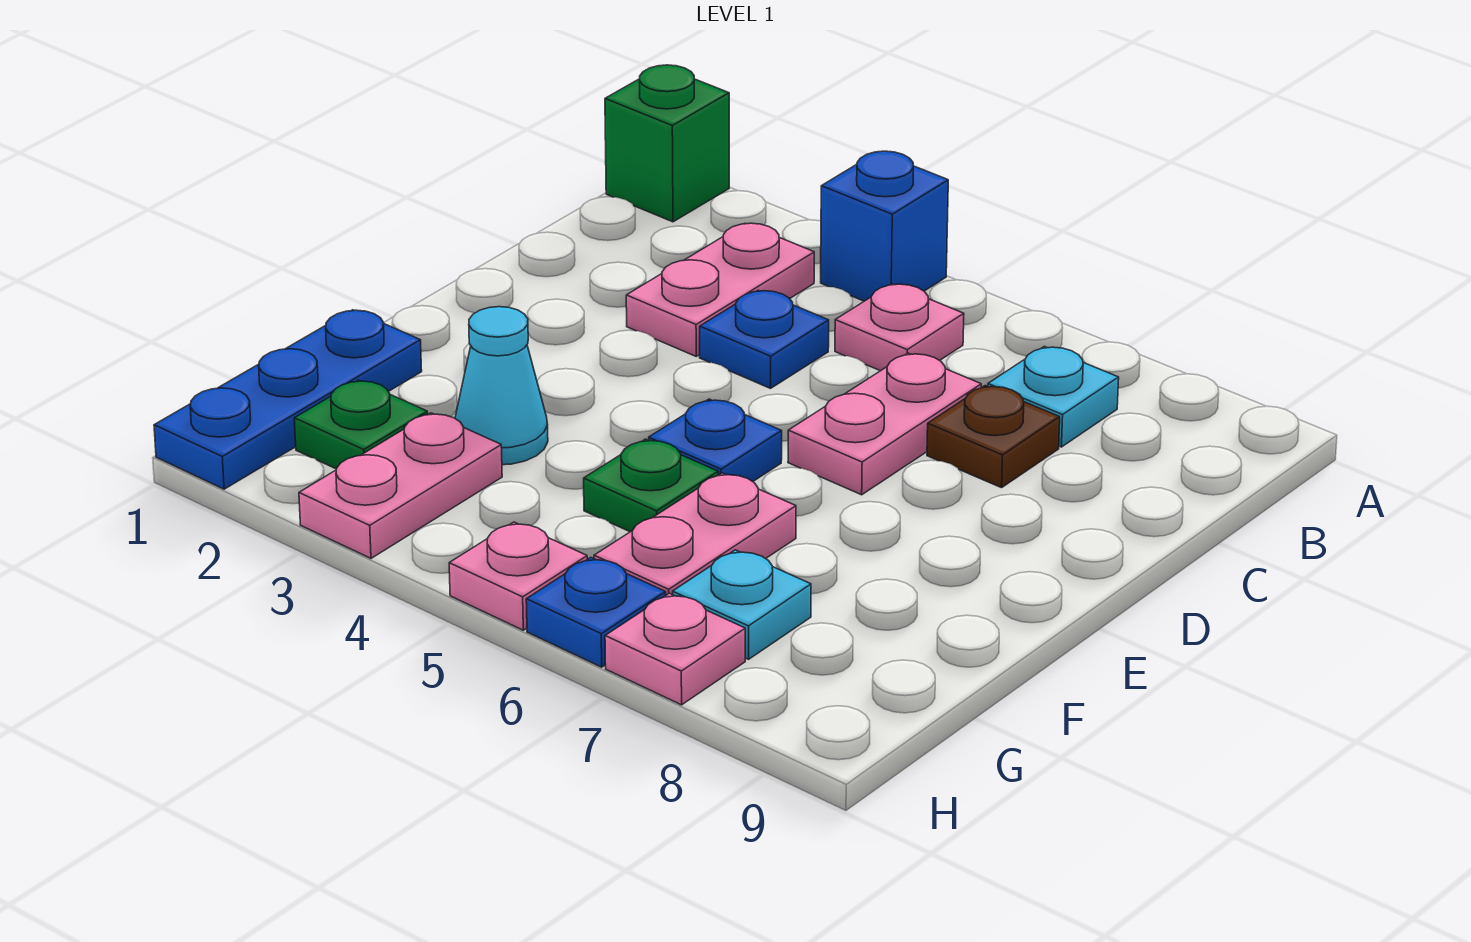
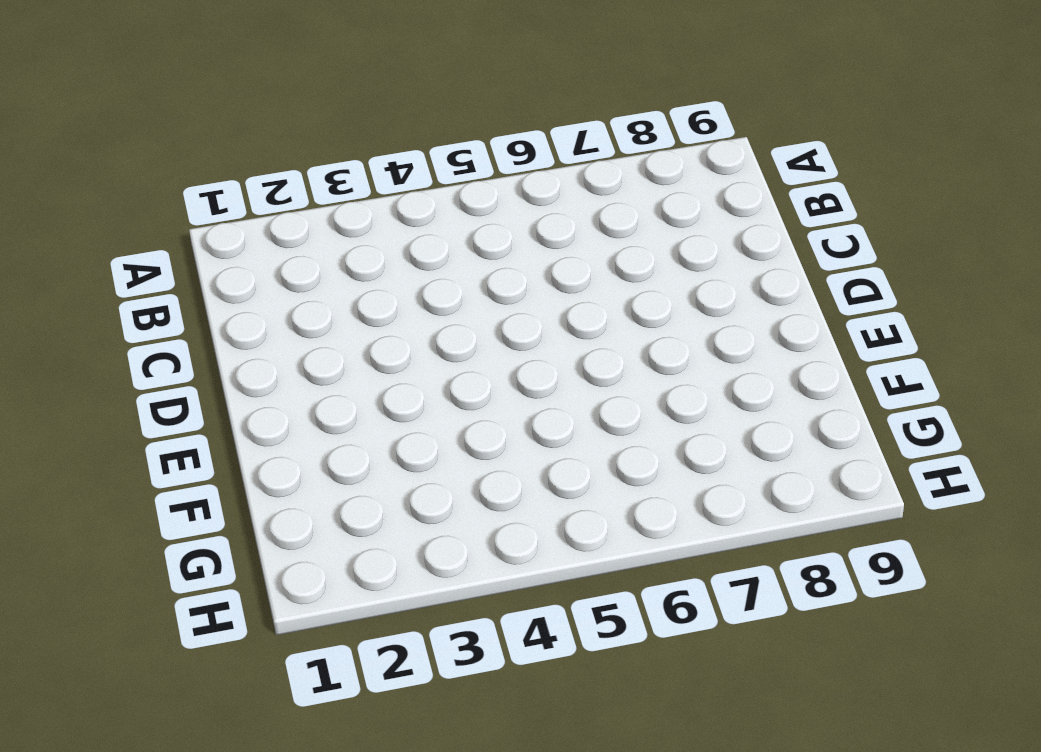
none -> green brick A1 level 1
none -> blue brick A4 level 1
none -> pink plate B3:C3 level 1

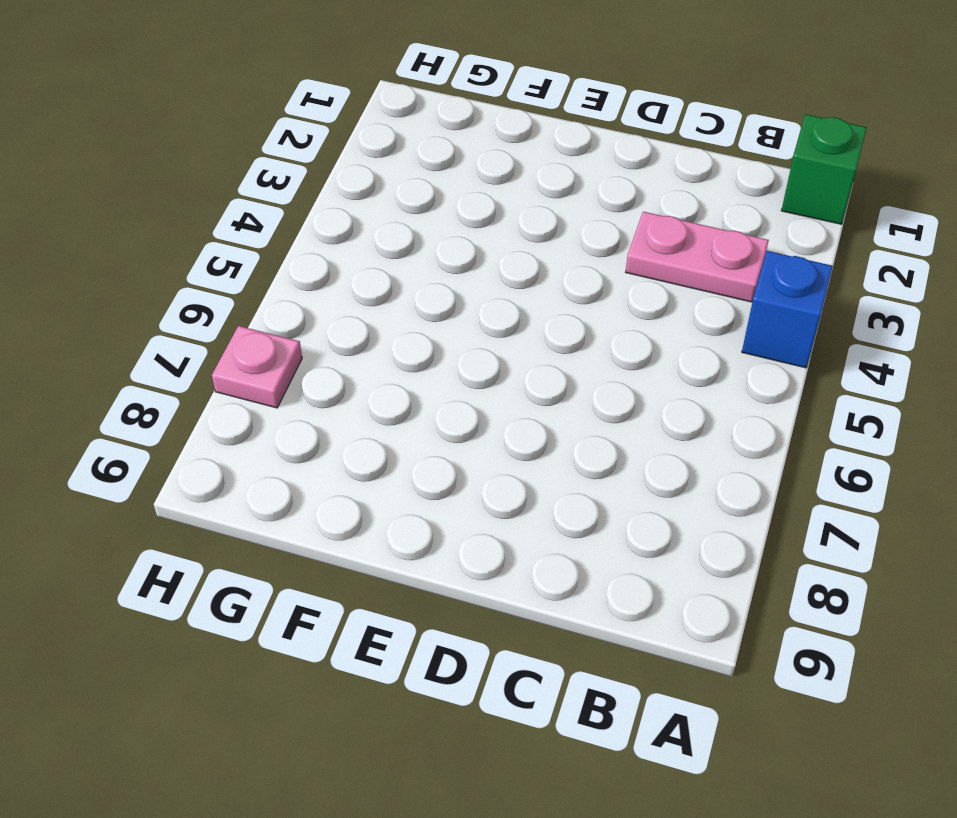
none -> pink plate B5 level 1
none -> cyan plate B7 level 1
none -> blue plate C4 level 1

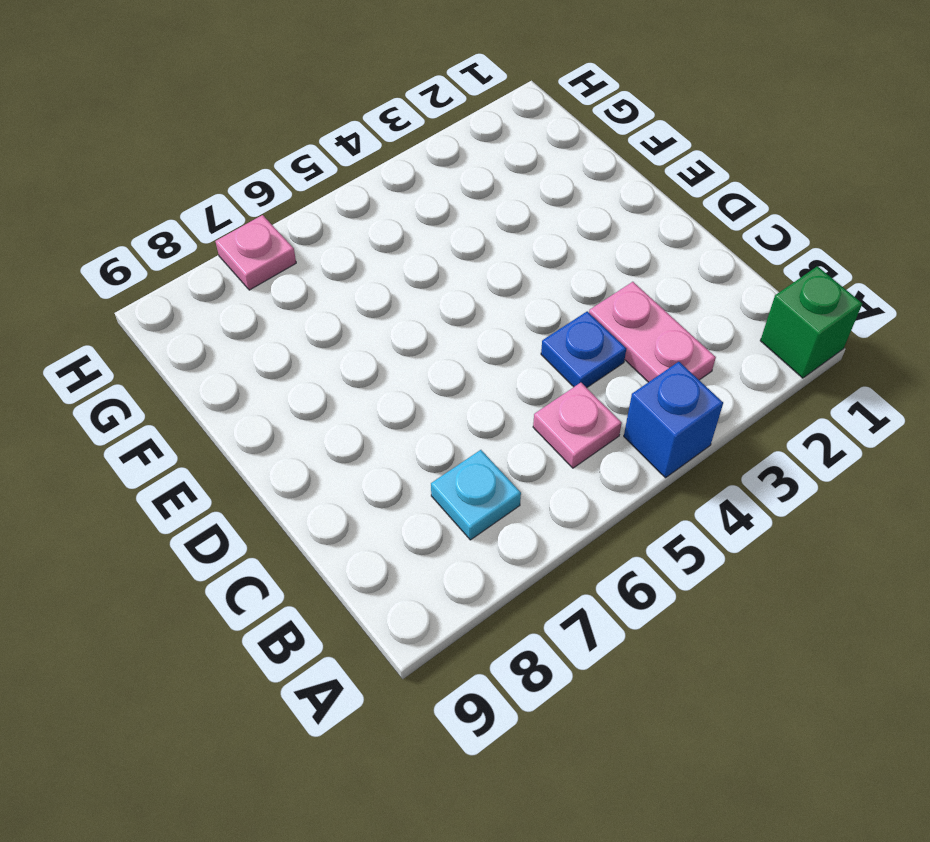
none -> pink plate C6:D6 level 1
none -> brown plate C7 level 1
none -> blue plate E5 level 1

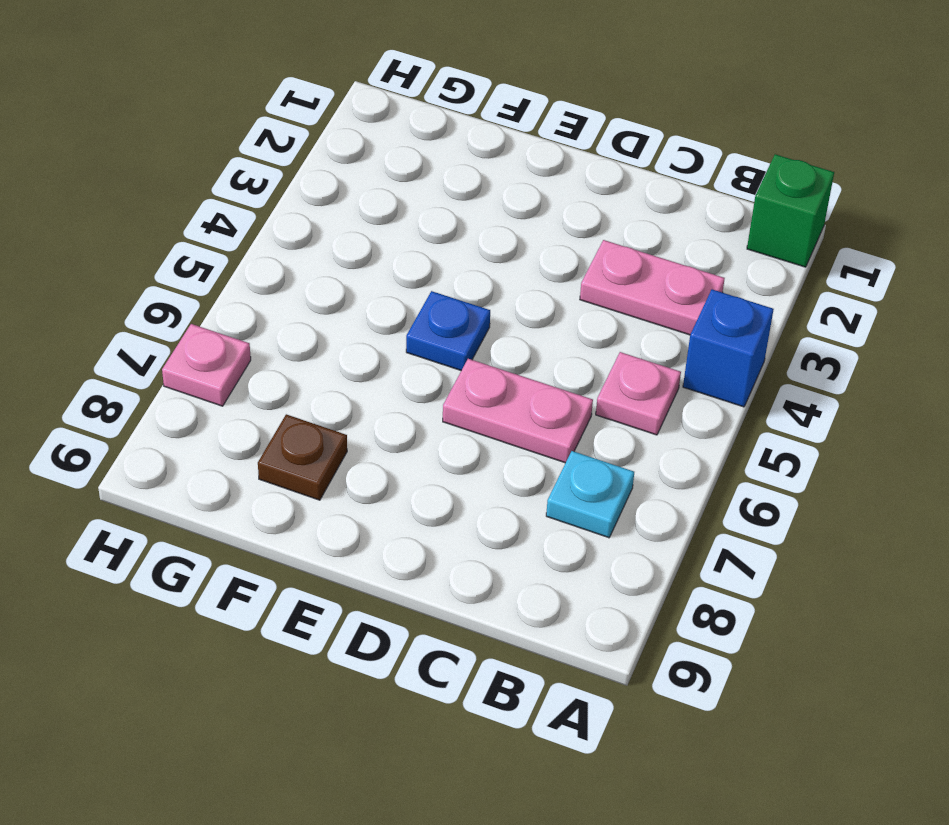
brown plate F8 level 1 -> brown plate C7 level 1
none -> blue plate C4 level 1
none -> blue plate F1:H1 level 1
none -> cyan cone F3 level 1

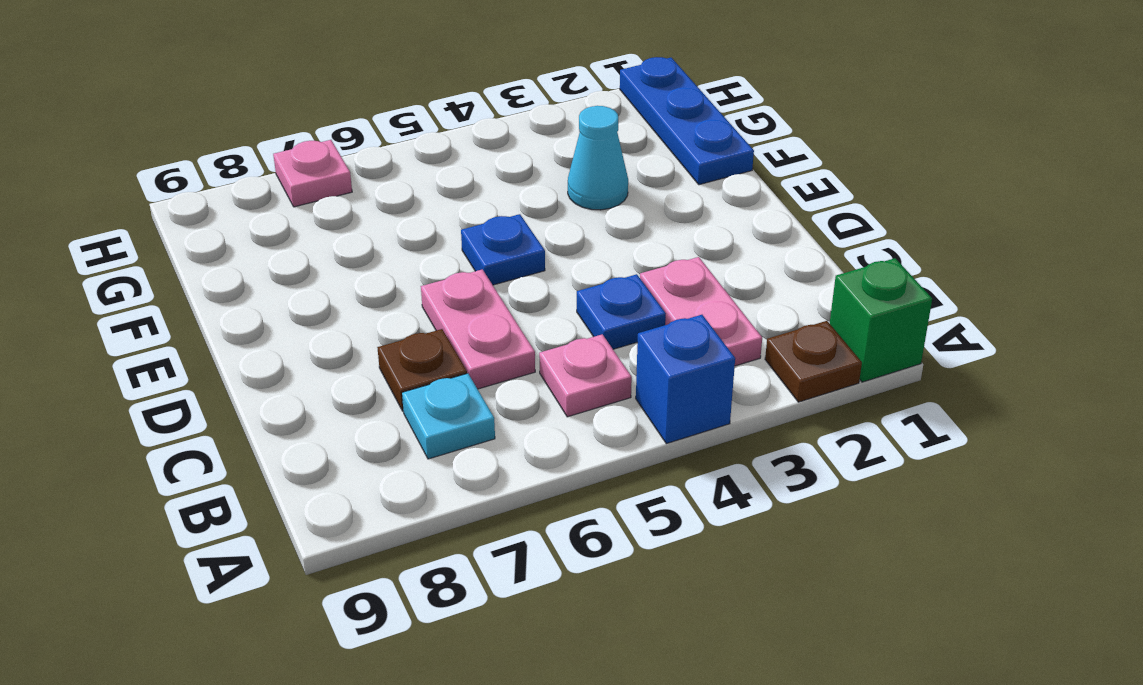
brown plate A2 level 1 -> none
none -> green plate F5 level 1
none -> pink plate F6:G6 level 1
none -> green plate G2 level 1

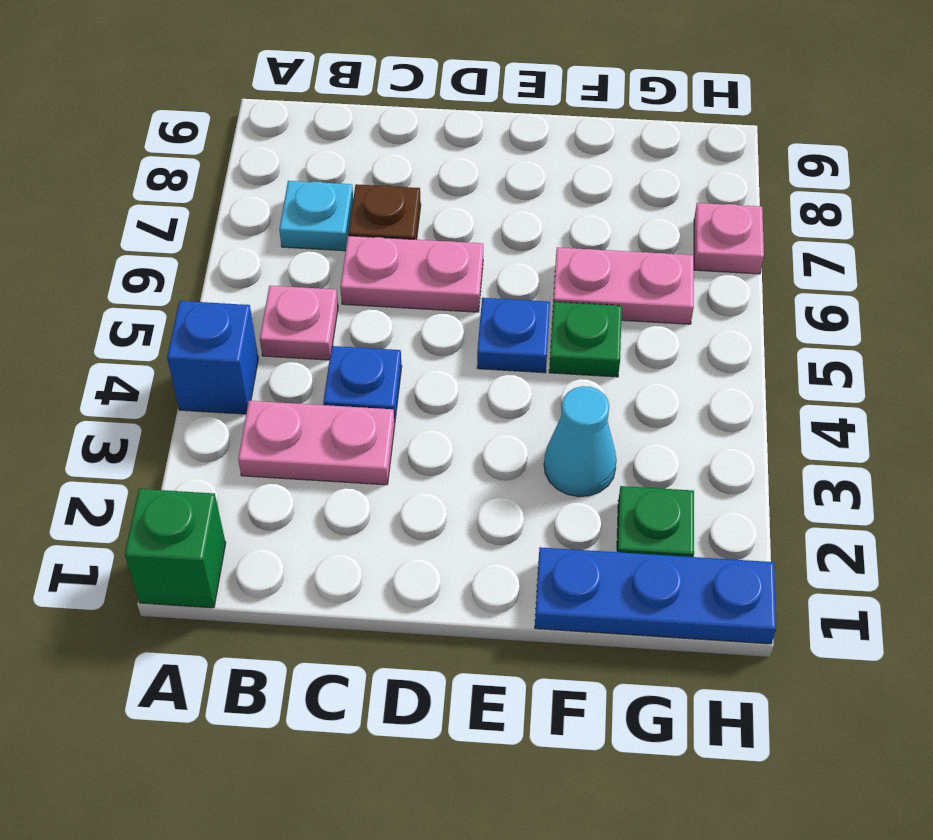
none -> pink plate G3:H3 level 1
none -> cyan plate G7 level 1
none -> pink plate H5 level 1

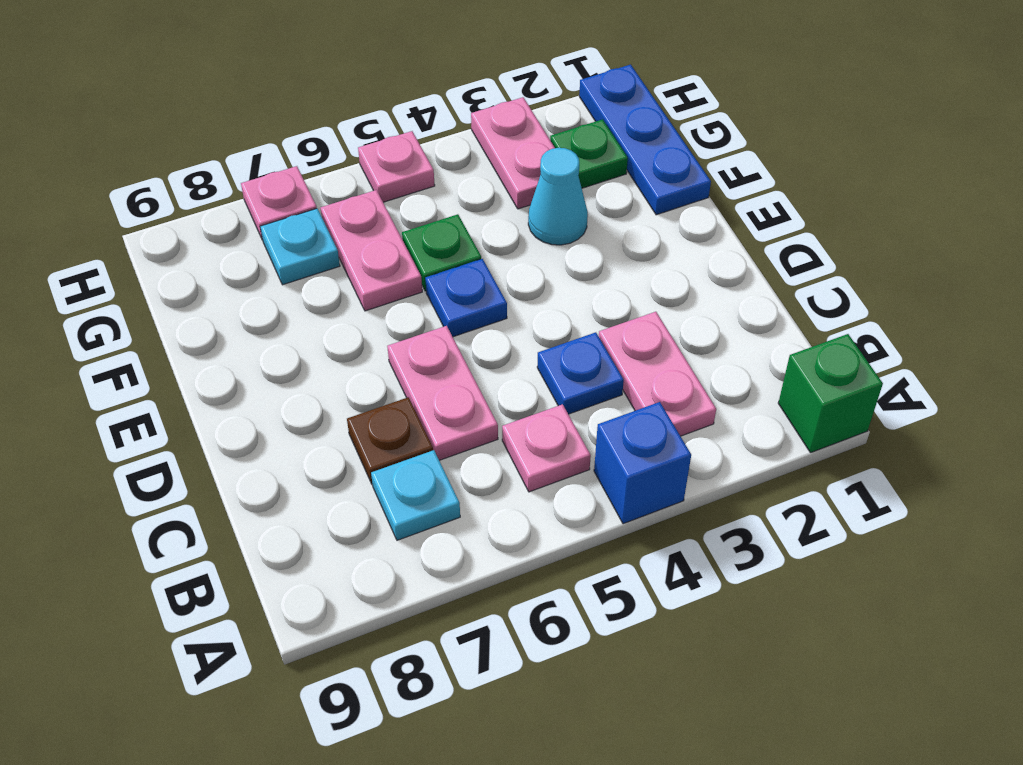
none -> blue plate H6 level 1

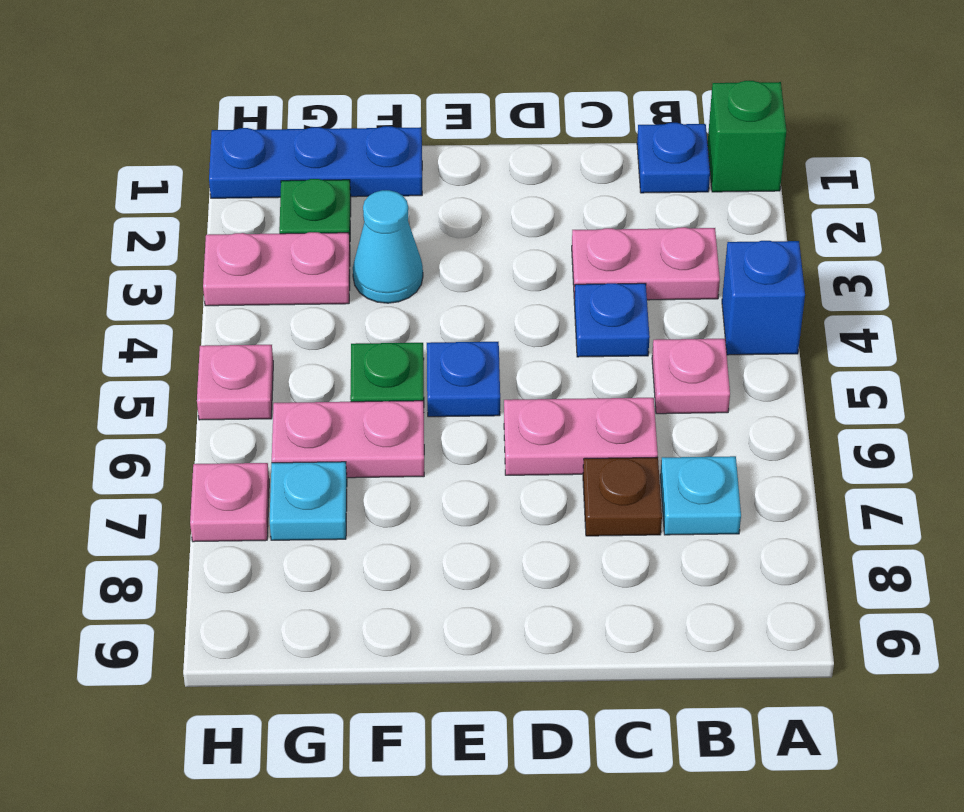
blue plate B1 level 1 -> blue plate H6 level 1

